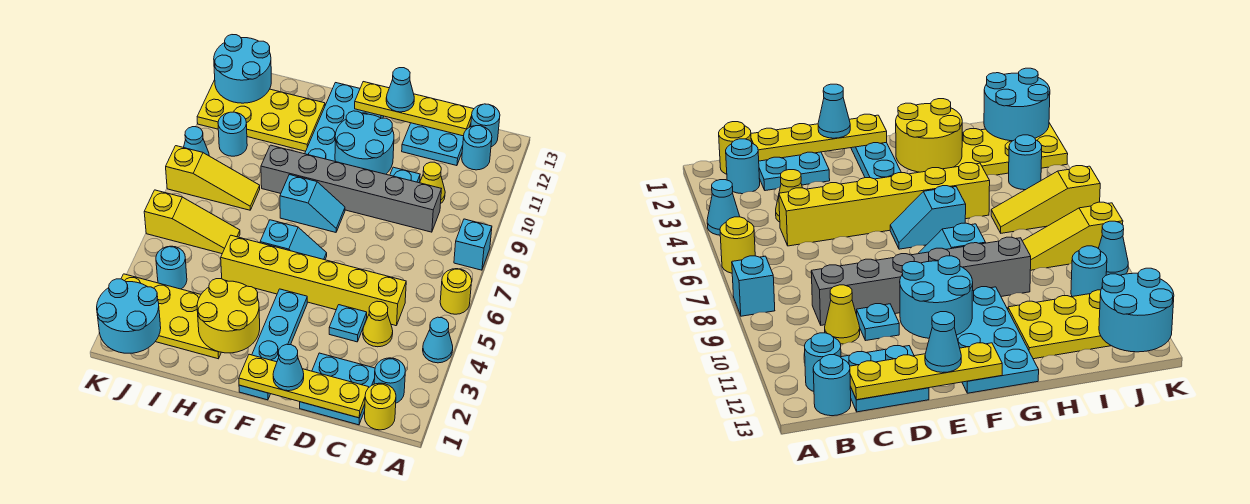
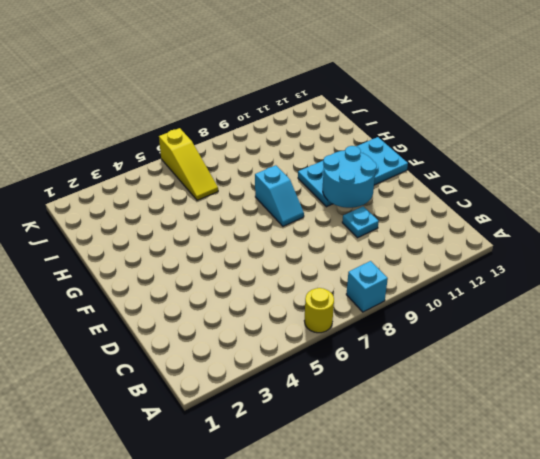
none -> cyan cone A4 level 1
none -> yellow round brick B1 level 1
none -> cyan round brick B2 level 1
none -> cyan round brick B12 level 1

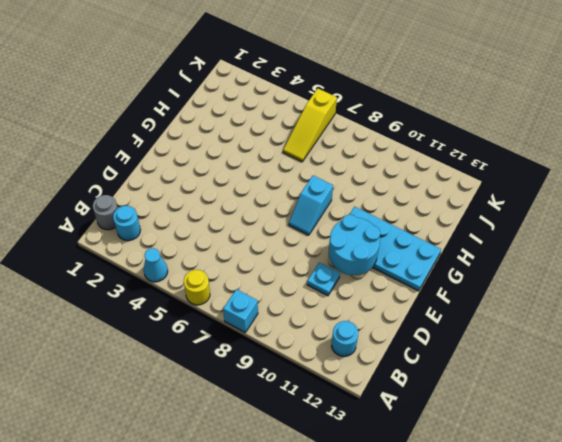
grey round brick B1 level 1 -> yellow round brick B1 level 1
none -> cyan round brick B13 level 1
none -> cyan plate C1:D2 level 1
none -> yellow cone C4 level 1
none -> yellow brick C5:H5 level 1

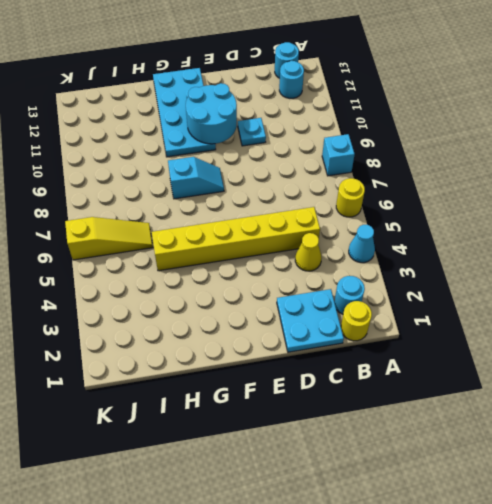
none -> grey brick C9:H9 level 1
none -> yellow cone C10 level 1
none -> cyan plate C12:D13 level 1
none -> cyan plate D4 level 1

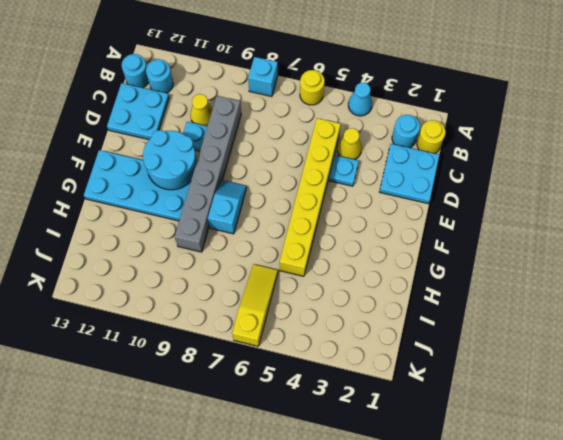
none -> cyan plate F1:F4 level 1
none -> cyan slope F6:G6 level 1 top G
none -> yellow plate H2:K3 level 1
none -> yellow plate H11:K12 level 1

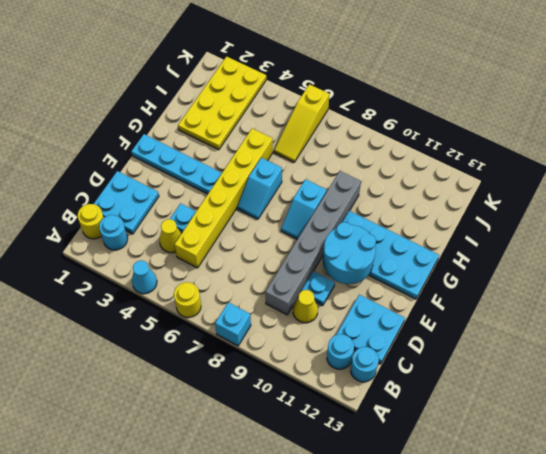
none -> yellow plate H11:K12 level 1
none -> yellow slope I8:K8 level 1 top K
none -> cyan round brick J4 level 1
none -> cyan round brick J10 level 1

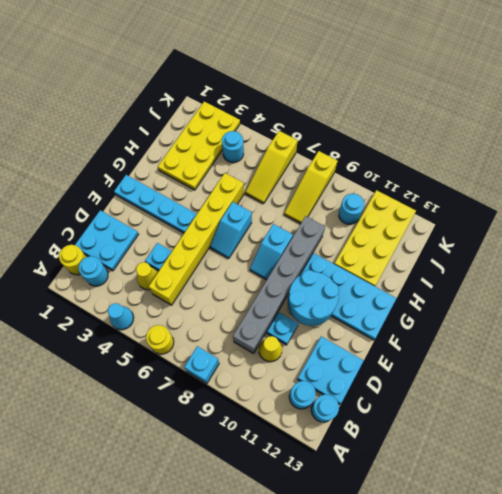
none -> cyan cone K9 level 1
none -> yellow plate C1:F1 level 2
none -> yellow plate C13:F13 level 2
none -> yellow round brick G2:H3 level 2

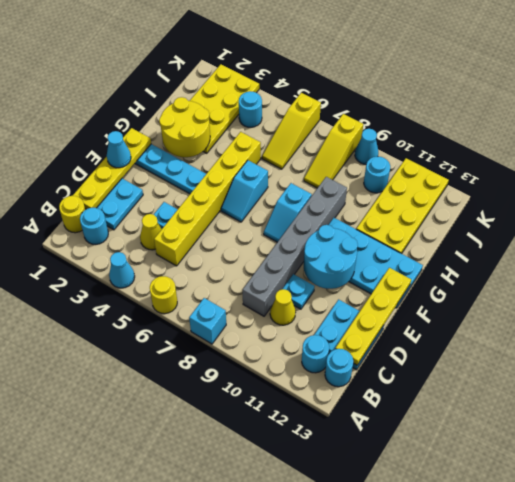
none -> cyan round brick J1:K2 level 2
none -> cyan round brick J12:K13 level 2
none -> cyan cone E13 level 3

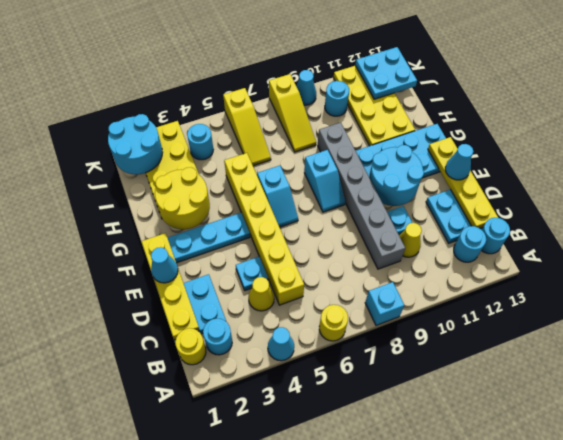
cyan plate J12:K13 level 2 -> cyan round brick J12:K13 level 2

